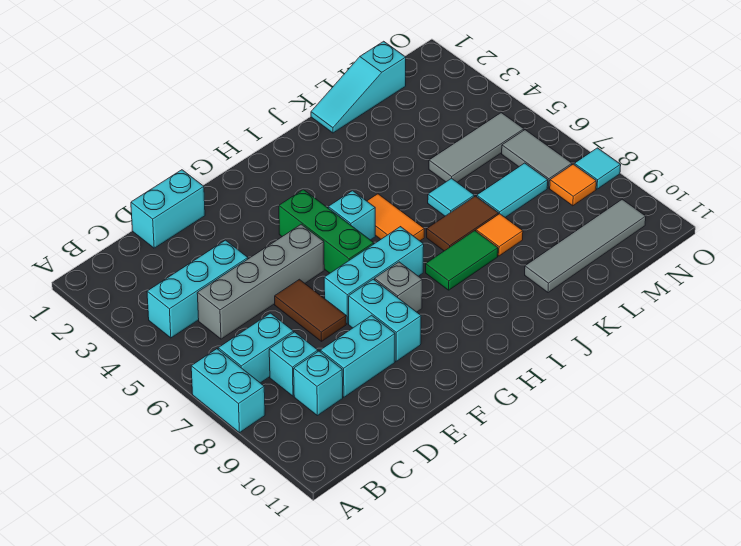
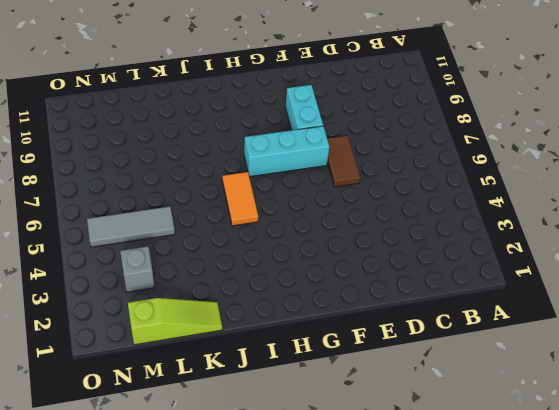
lime slope K1:M1 level 1 top M -> cyan slope K1:M1 level 1 top M
grey brick M3 level 1 -> grey brick G8 level 1
none -> cyan brick A7:A8 level 1
none -> cyan brick B4:D4 level 1
none -> cyan brick B7:C7 level 1

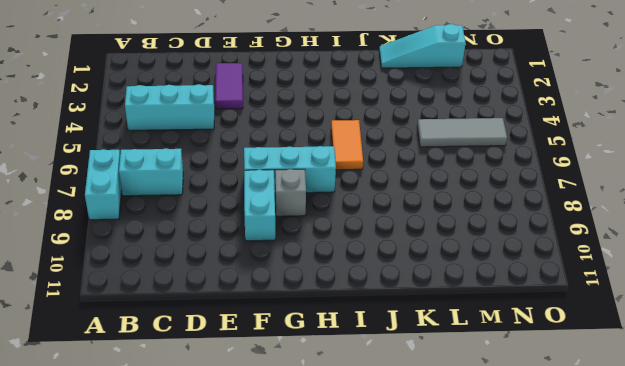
purple tile E2:E3 level 1 -> none
none -> grey brick C5:F5 level 1
none -> cyan brick C8 level 1
none -> cyan brick C9 level 1

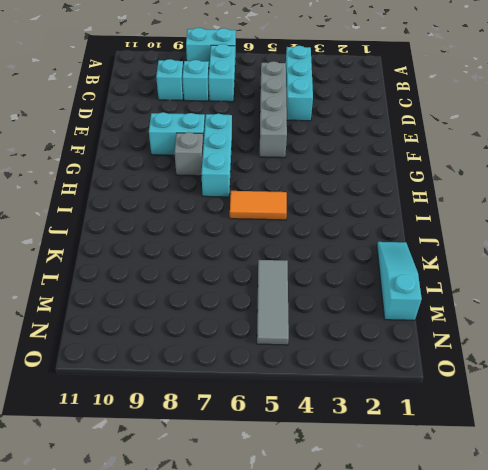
none -> cyan brick D1:E1 level 1
none -> cyan brick D9:E9 level 1
none -> brown tile E6:E7 level 1

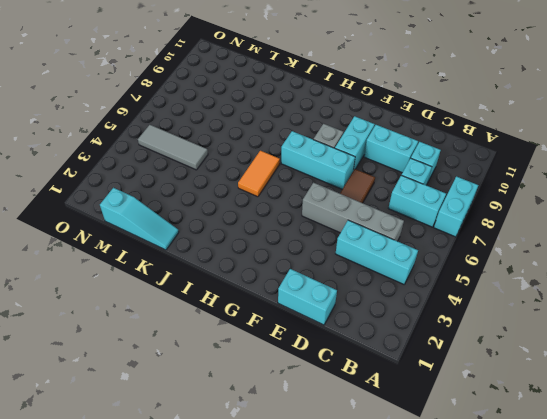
none -> green brick G4:G6 level 1
none -> cyan brick H5 level 1
none -> green tile I8:J8 level 1

